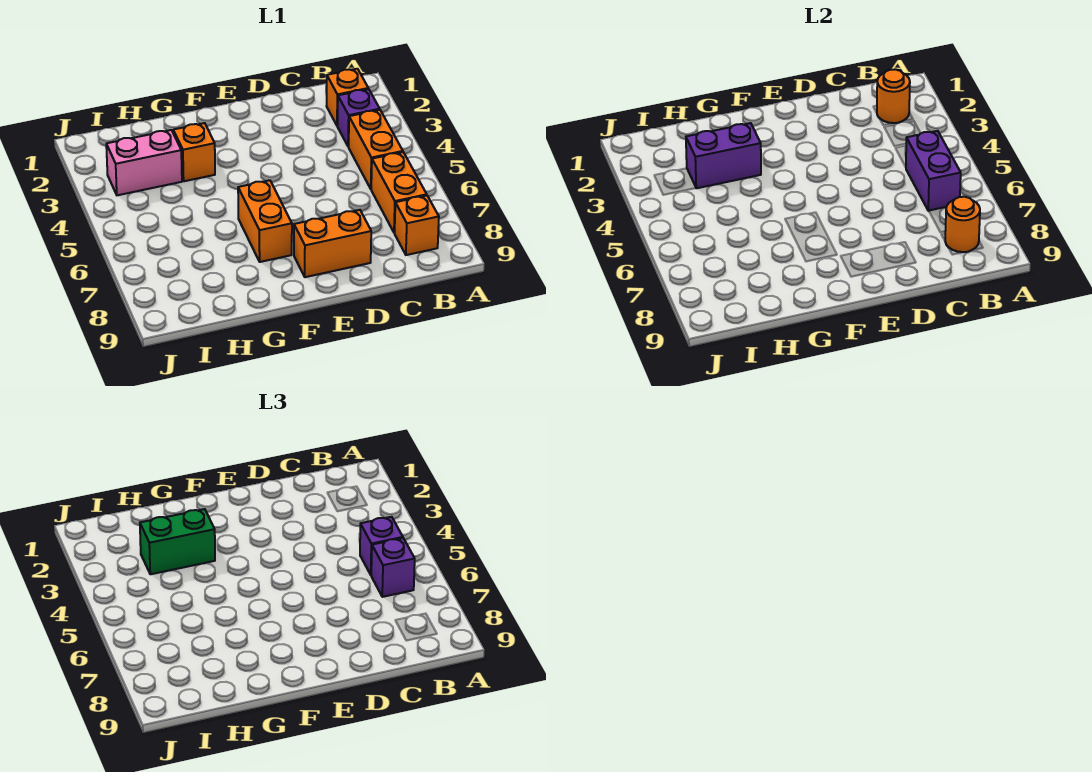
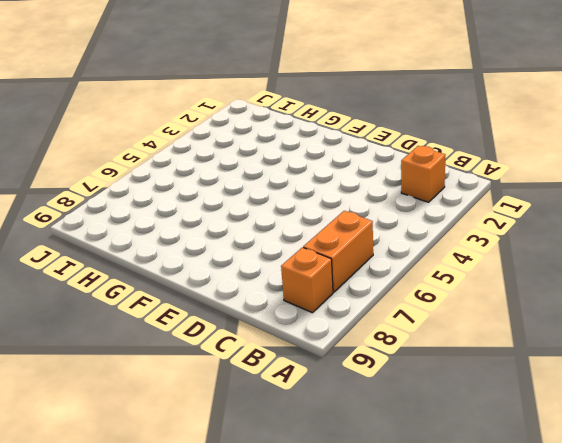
none -> purple brick B3 level 1
none -> orange brick B4:B5 level 1
none -> orange brick D8:E8 level 1

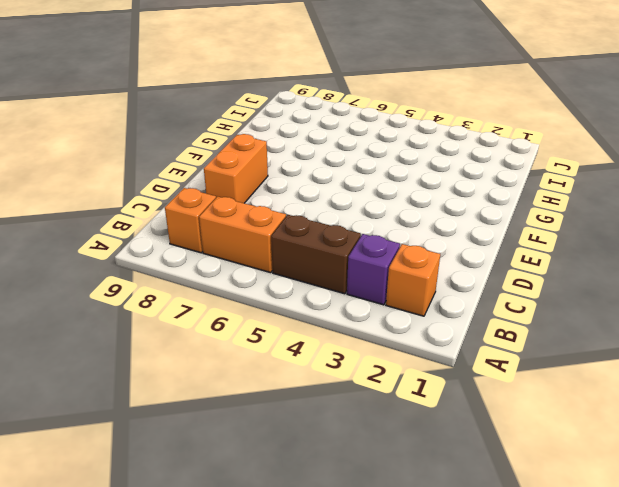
brown brick B4:B5 level 1 -> orange brick B4:B5 level 1
none -> orange brick F6:F7 level 1
none -> orange brick G3 level 1
none -> pink brick H3:I3 level 1

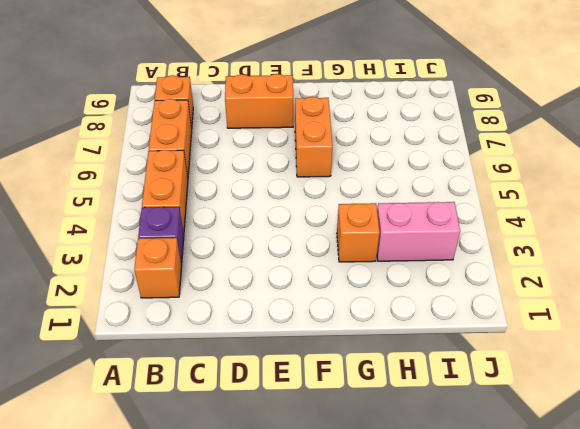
none -> orange round brick B2 level 2
none -> purple brick B5:B6 level 2
none -> orange round brick B8 level 2

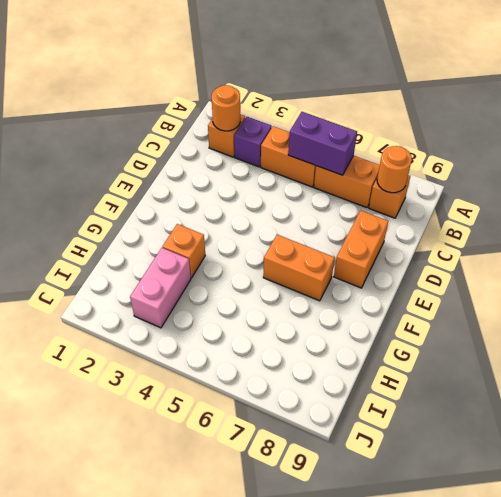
none -> purple brick G3:H3 level 2
none -> purple brick B5 level 3
none -> purple brick B6 level 3

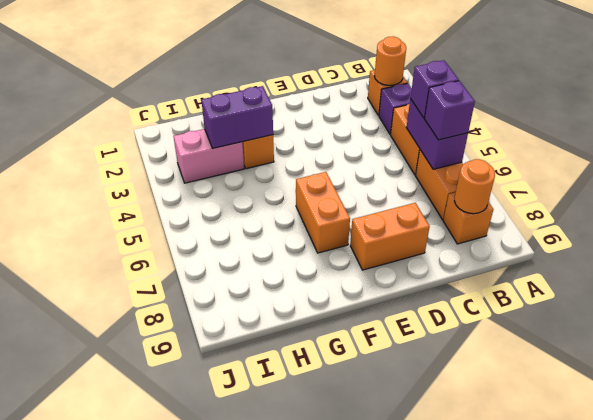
none -> green brick G3:H3 level 3

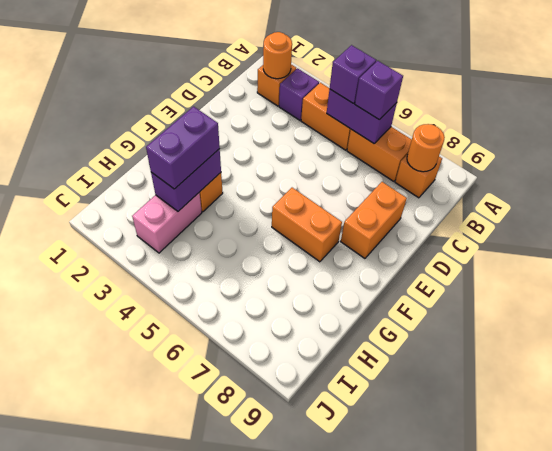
purple brick G3:H3 level 3 -> green brick G3:H3 level 3

